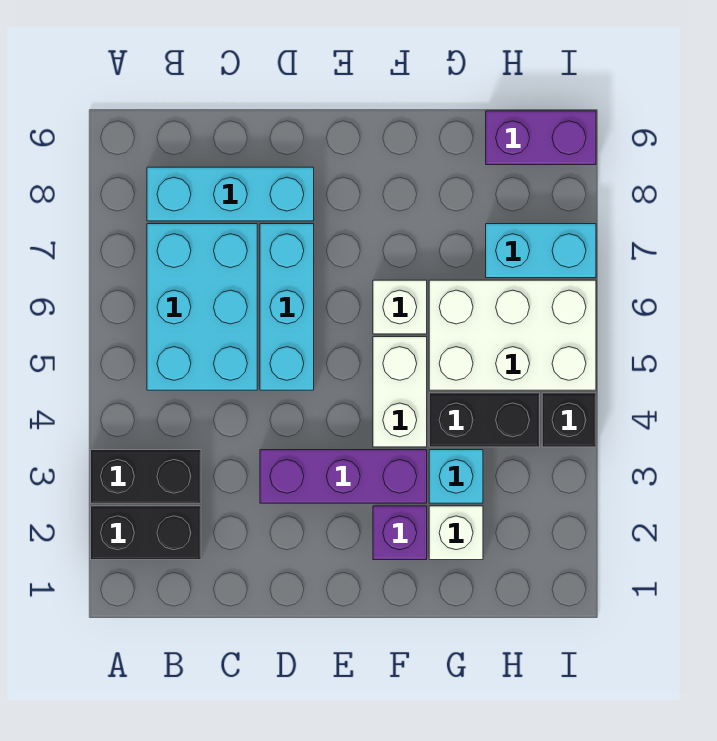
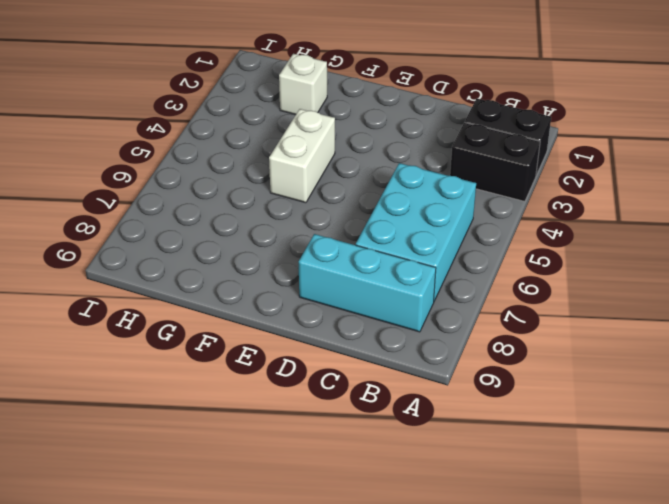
none -> purple brick D3:F3 level 1
none -> cyan brick D5:D7 level 1
none -> purple brick F2 level 1

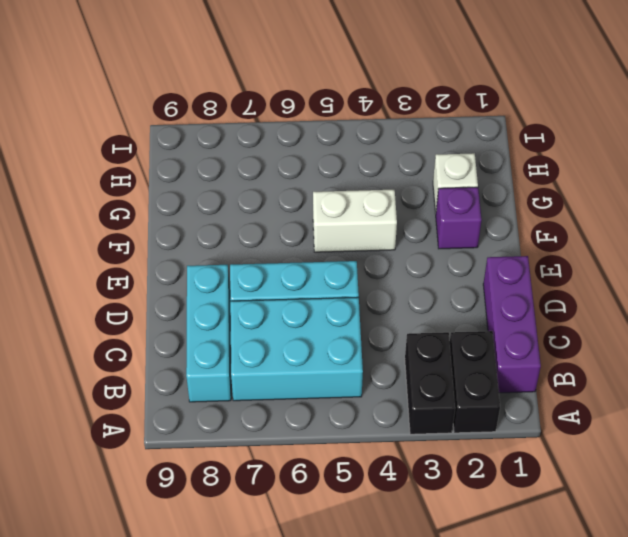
purple brick B1:D1 level 1 -> purple brick D3:F3 level 1
none -> white brick F6 level 1
none -> cyan brick G3 level 1
none -> black brick G4:H4 level 1

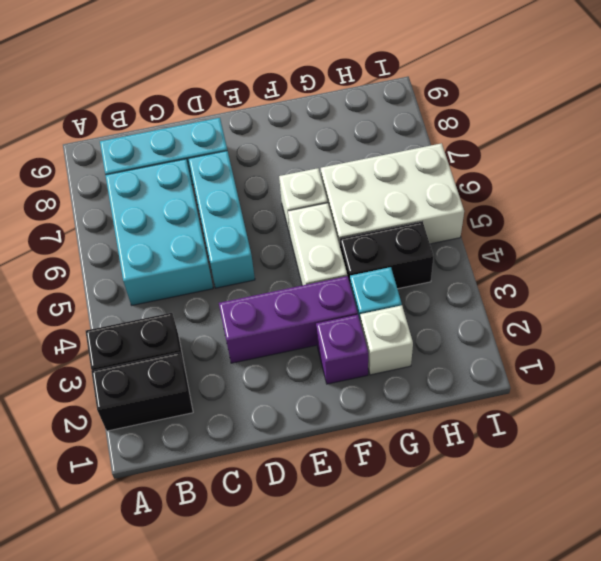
none -> cyan brick H7:I7 level 1
none -> purple brick H9:I9 level 1
none -> black brick I4 level 1

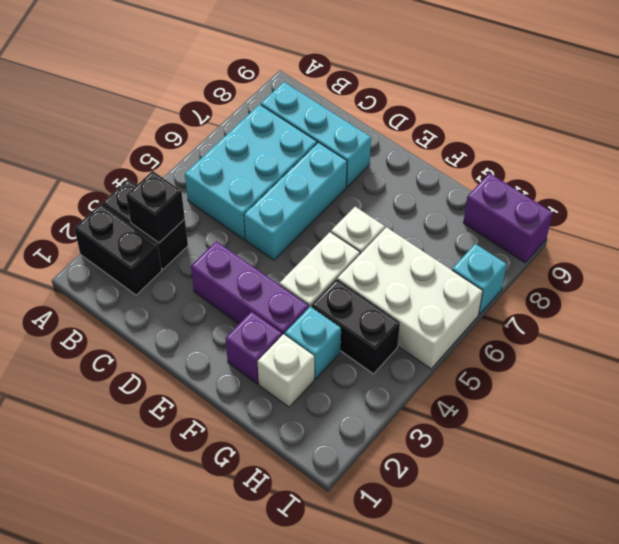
black brick B3 level 2 -> black brick I4 level 1
cyan brick I7 level 1 -> cyan brick H7:I7 level 1

